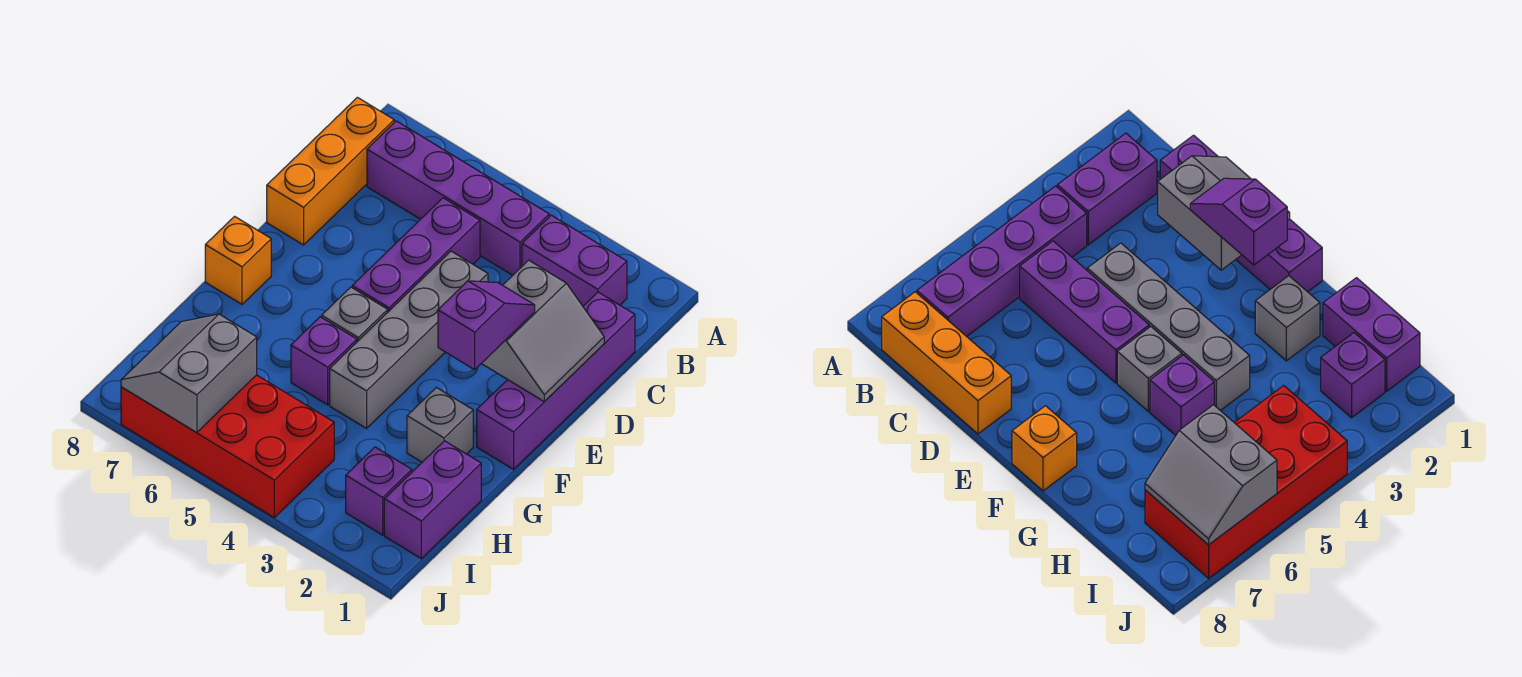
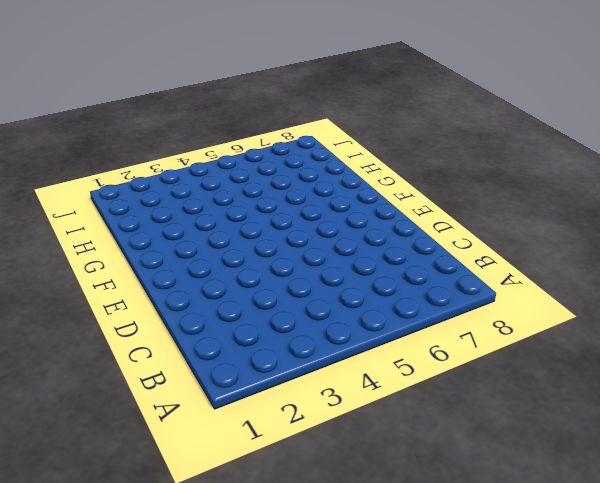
none -> purple brick B2:B3 level 1
none -> purple brick B4:B7 level 1
none -> orange brick B8:D8 level 1

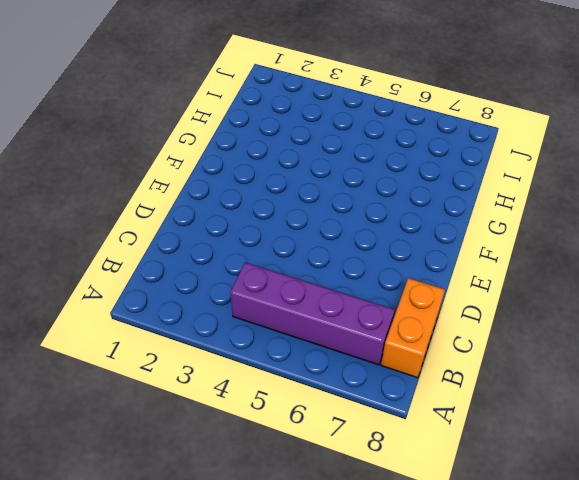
orange brick B8:C8 level 1 -> orange brick B8:D8 level 1
none -> purple brick B2:B3 level 1
none -> purple brick C1:F1 level 1
none -> purple brick C5:E5 level 1

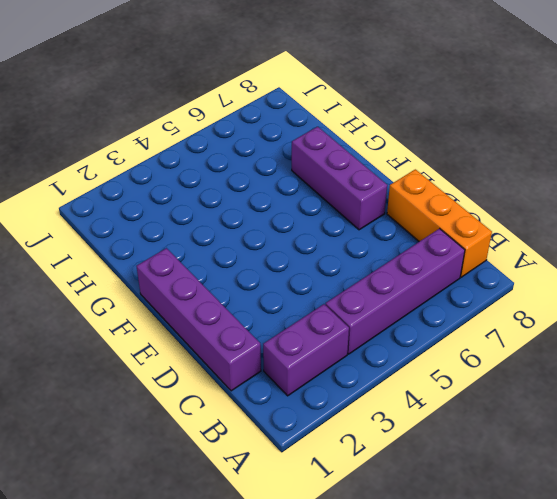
purple brick E7:G7 level 1 -> purple brick C5:E5 level 1
none -> grey brick D4:G4 level 1
none -> grey brick F5 level 1
none -> orange brick F8 level 1

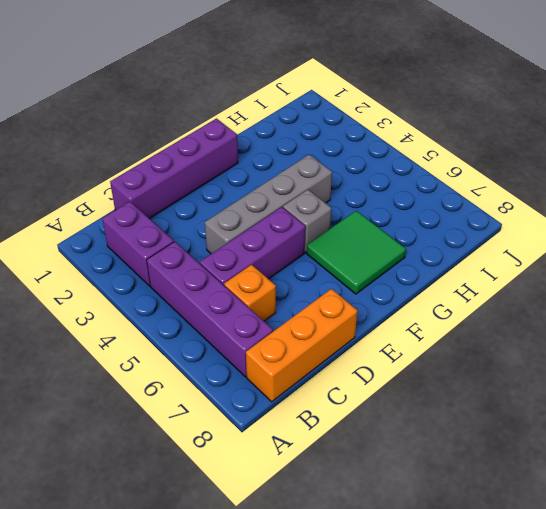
orange brick C6 level 1 -> orange brick F8 level 1
green tile F6:G7 level 1 -> none
none -> grey brick G2 level 1
none -> purple brick G5 level 1
none -> purple brick H1:I1 level 1

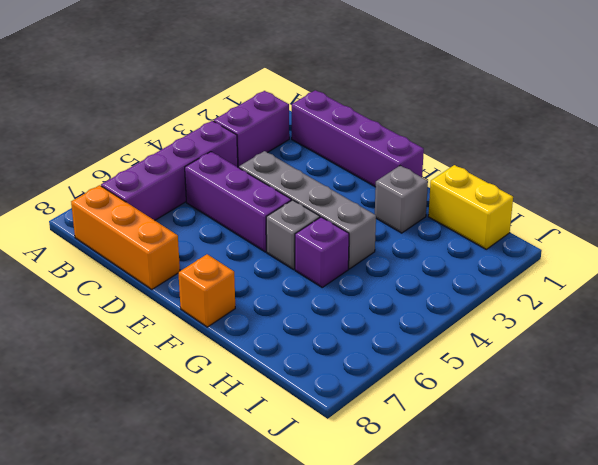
yellow brick H1:I1 level 1 -> purple brick H1:I1 level 1
none -> purple brick I2 level 1
none -> red brick I4:J7 level 1
none -> grey slope D1:E2 level 2 top 2

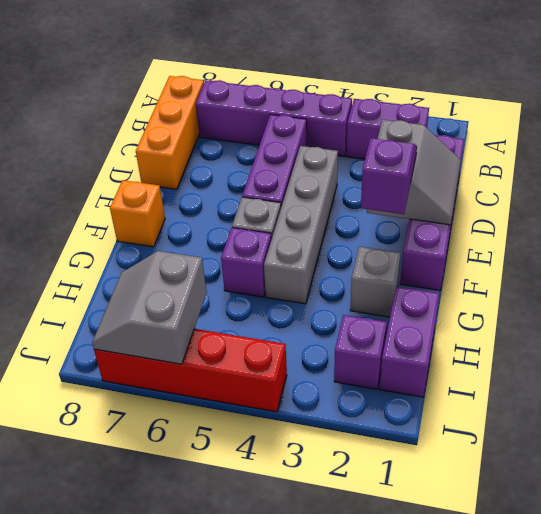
red brick J4:J7 level 1 -> red brick I4:J7 level 1

